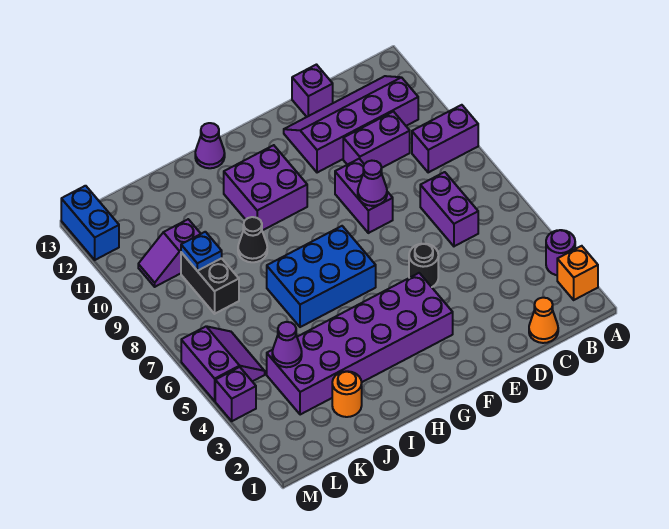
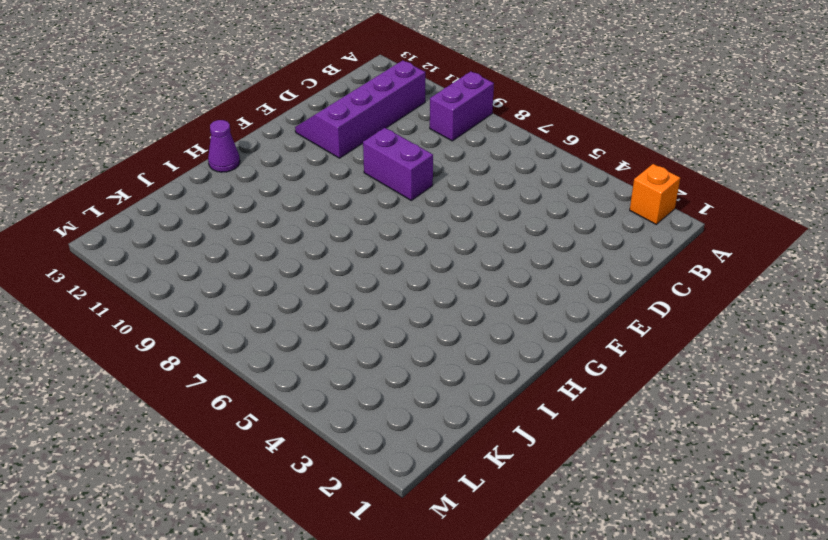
none -> purple round brick A3 level 1
none -> orange cone C1 level 1
none -> purple brick C6:C7 level 1

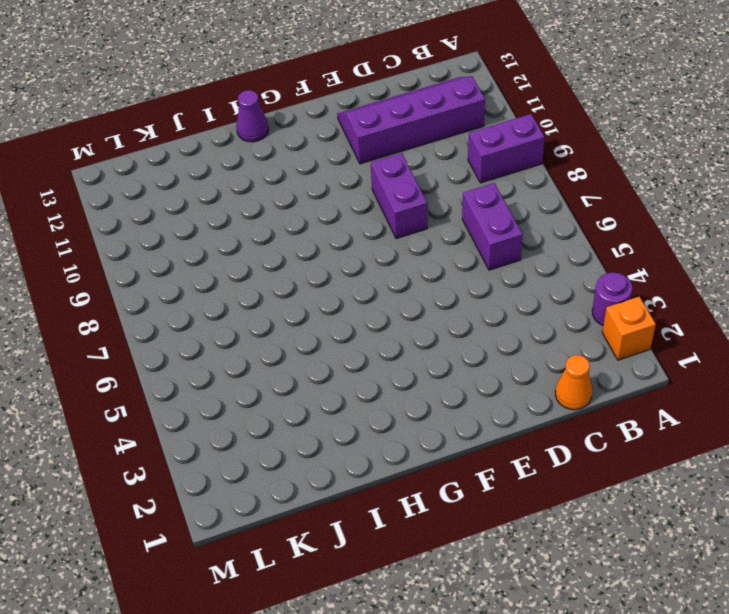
none -> purple brick C10:D10 level 1
none -> purple brick D13 level 1
none -> black round brick E5 level 1

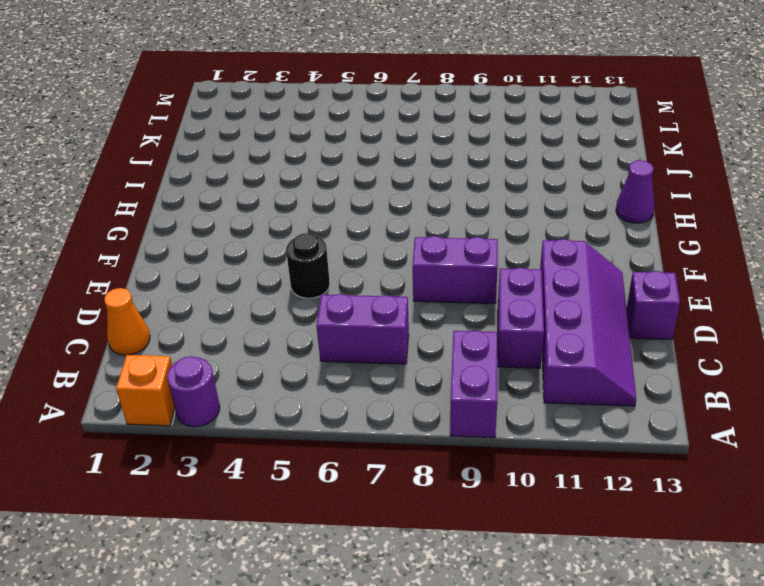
none -> purple brick F3:K4 level 1
none -> blue brick G6:I7 level 1
none -> purple brick G10:H11 level 1

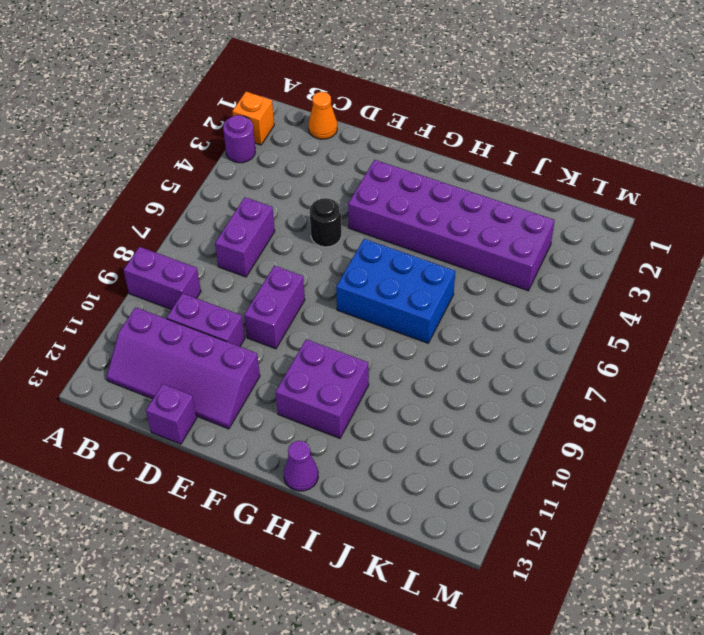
none -> black cone I9 level 1
none -> orange round brick J2 level 1
none -> black brick K8:K9 level 1

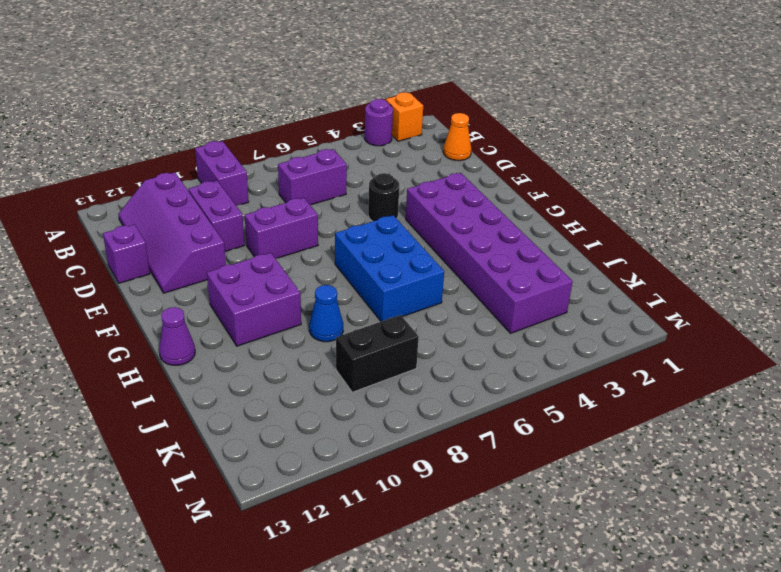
blue cone I9 level 1 -> black cone I9 level 1
none -> orange round brick J2 level 1
none -> purple slope K10:L10 level 1 top K
none -> purple slope L5:M6 level 1 top M

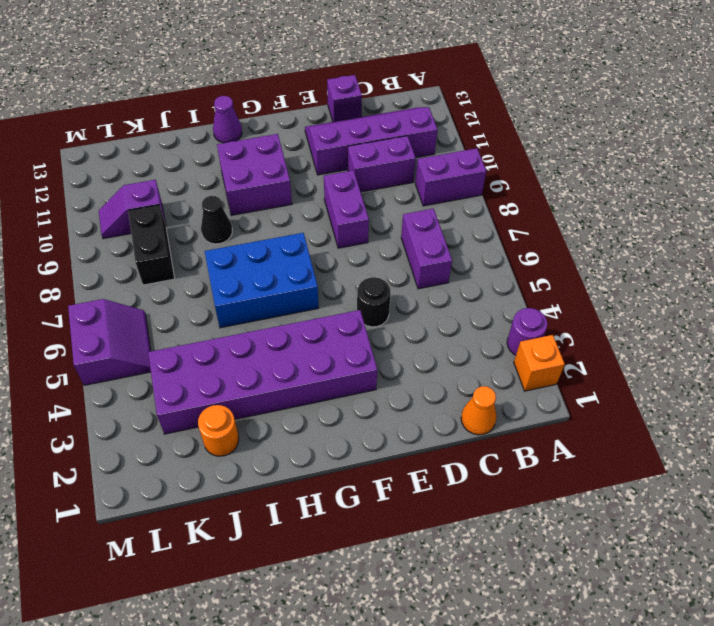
none -> purple brick M4 level 1
none -> blue brick M12:M13 level 1
none -> purple cone E8 level 2

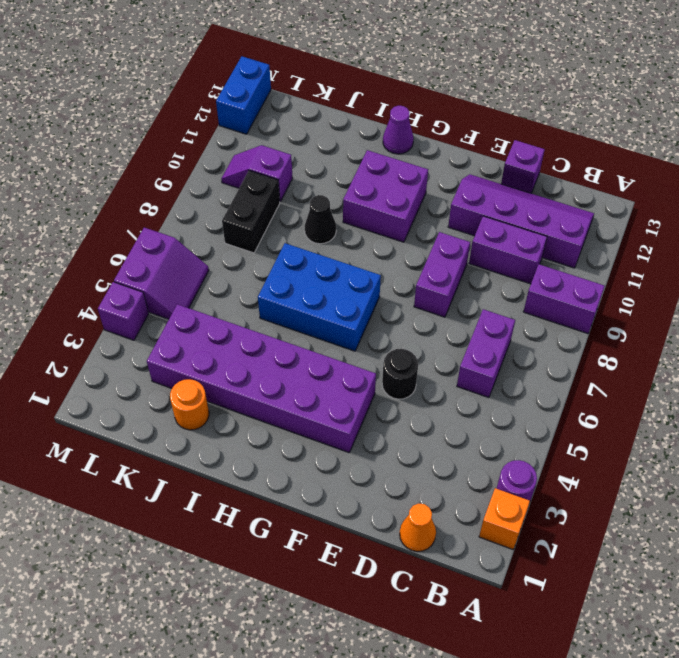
none -> purple cone E8 level 2
none -> purple cone K4 level 2
none -> blue plate K9 level 2

